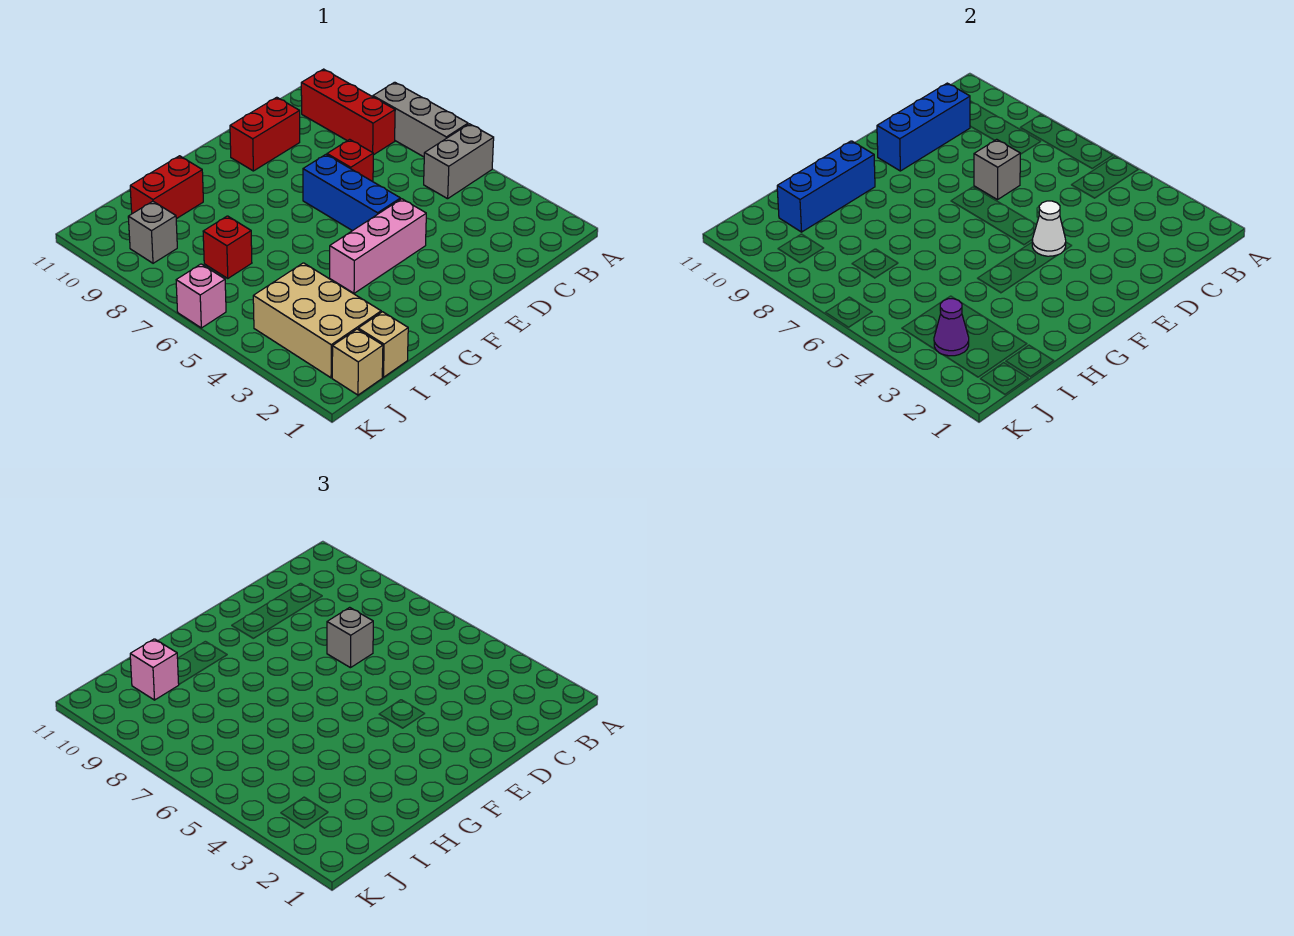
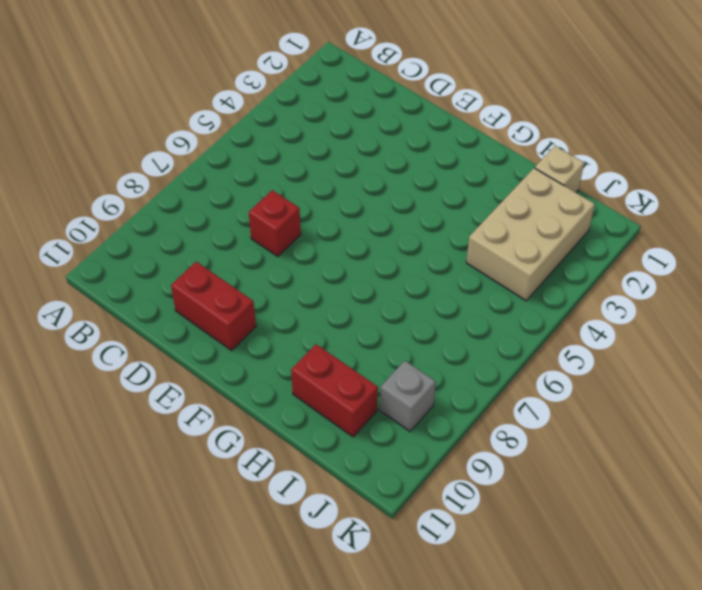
none -> grey brick A5:B5 level 1
none -> grey brick A6:A8 level 1
none -> red brick B8:B10 level 1

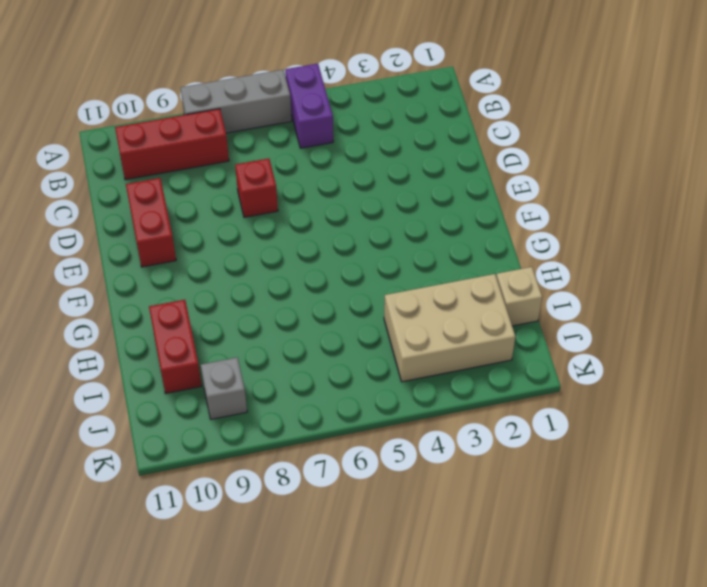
purple brick A5:B5 level 1 -> grey brick A5:B5 level 1
none -> pink brick E4:G4 level 1
none -> blue brick E5:E7 level 1
none -> red brick I7 level 1

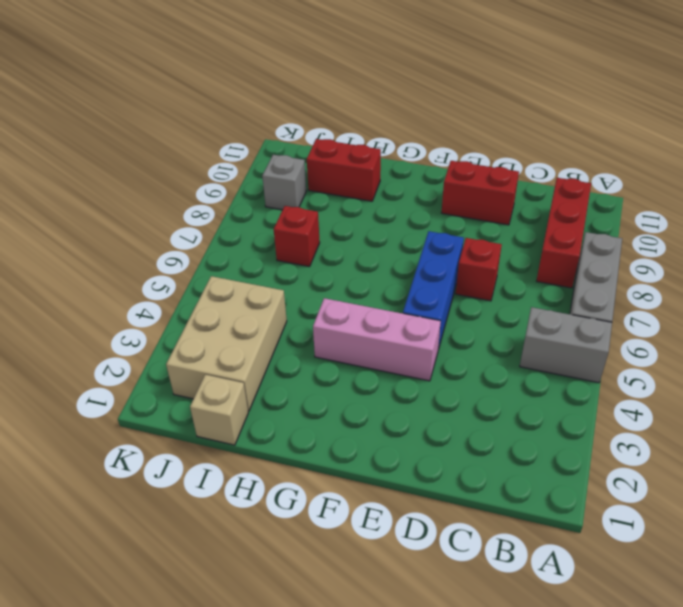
none -> tan brick J1 level 1
none -> pink brick K6 level 1
none -> blue brick C10:E10 level 2

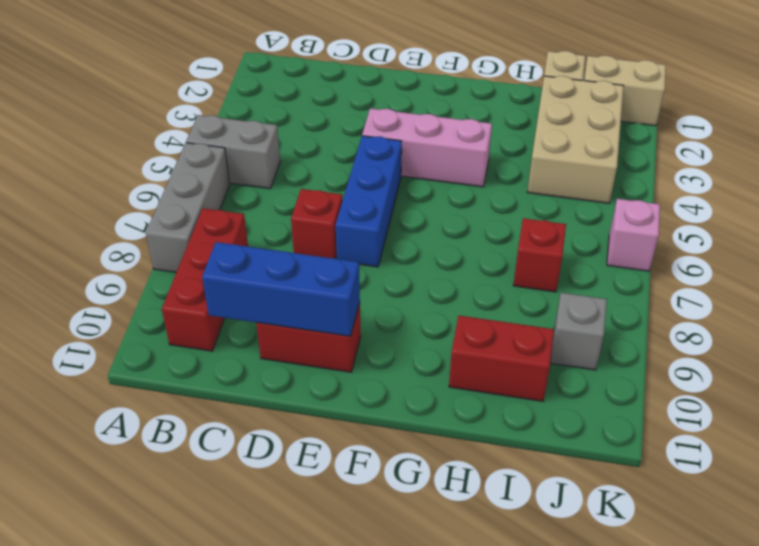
tan brick J1:K1 level 1 -> tan brick J1 level 1
none -> grey brick D7 level 2
none -> white cone E4 level 2
none -> blue brick G10:I10 level 2

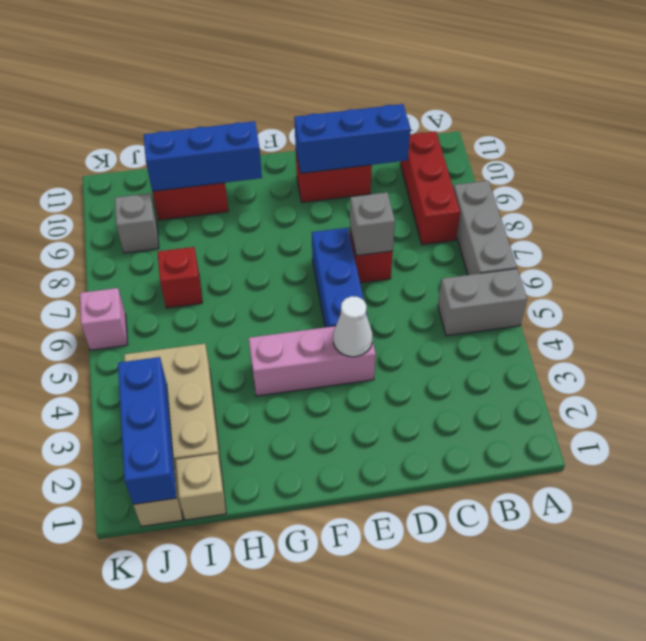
blue brick J1:J3 level 2 -> purple cone J3 level 2
none -> grey brick D7 level 3
none -> pink brick I10 level 3

